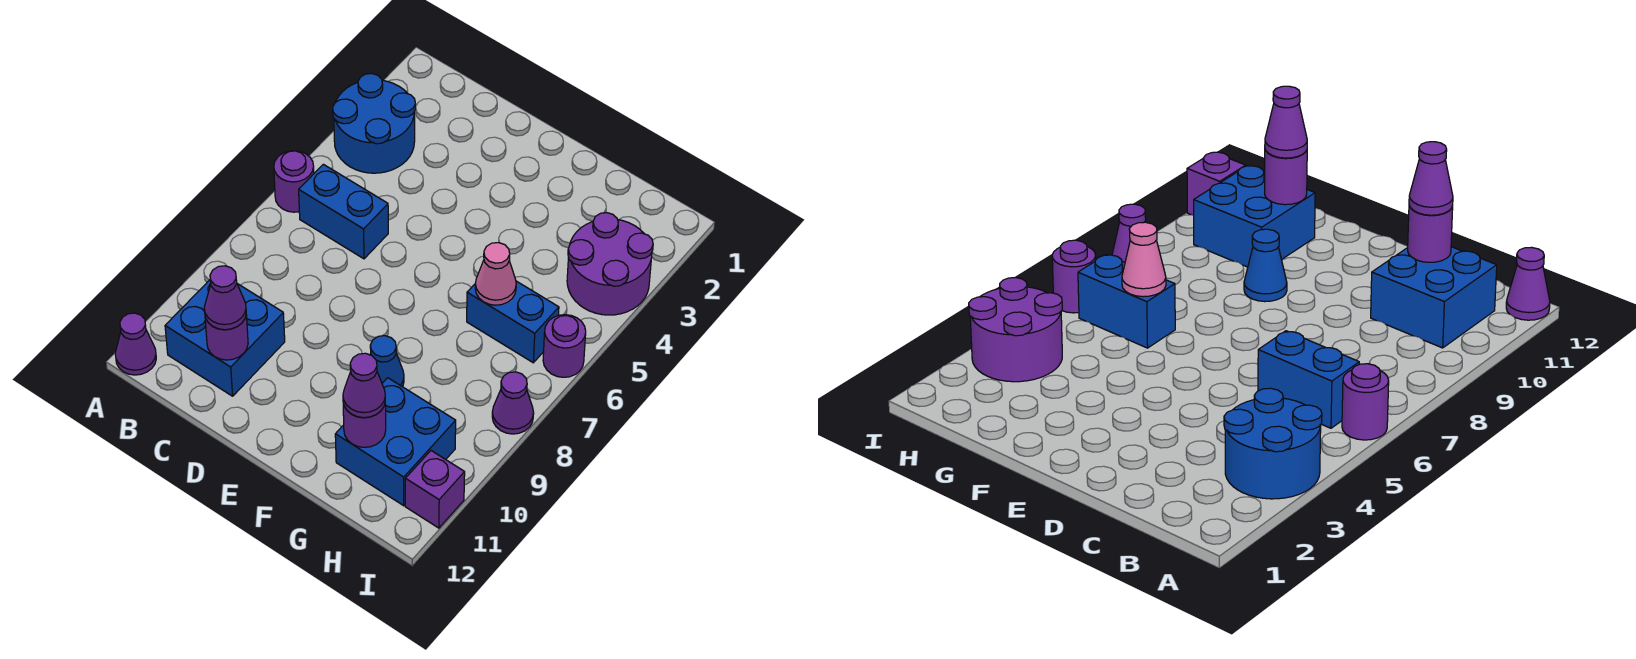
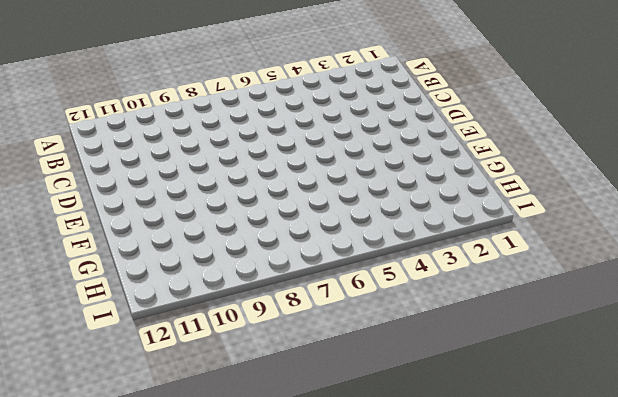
none -> blue round brick A3:B4 level 1
none -> purple round brick A6 level 1
none -> purple cone A12 level 1

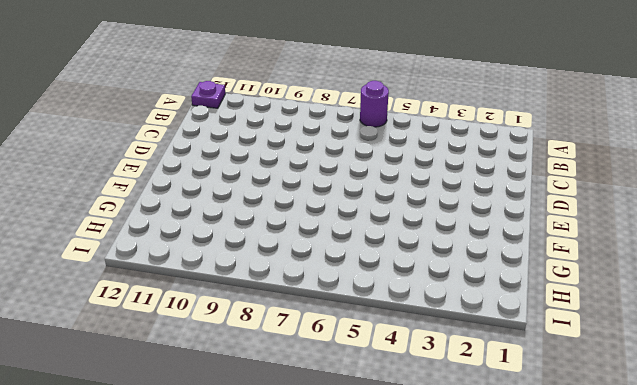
purple plate A12 level 1 -> purple cone A12 level 1
none -> blue round brick A3:B4 level 1
none -> blue brick B6:C6 level 1
none -> blue brick B10:C11 level 1

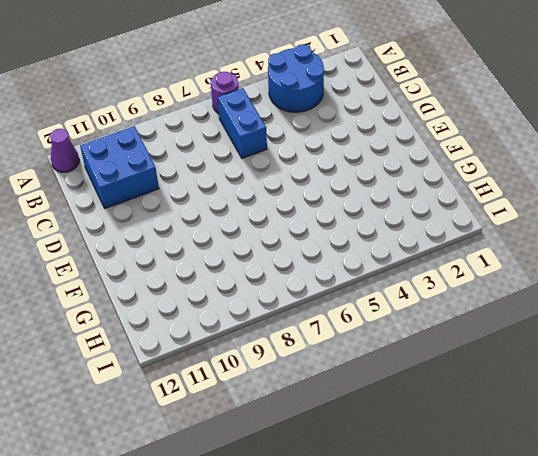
none -> blue cone F9 level 1
none -> blue brick G6:H6 level 1
none -> blue brick G10:H11 level 1

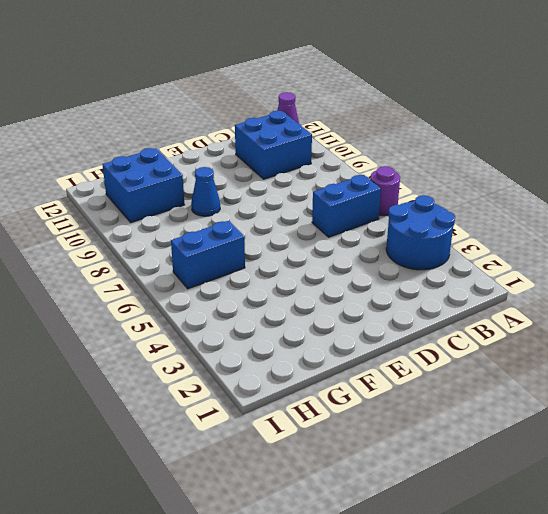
none -> purple round brick H3:I4 level 1
none -> purple round brick I6 level 1
none -> purple cone I8 level 1

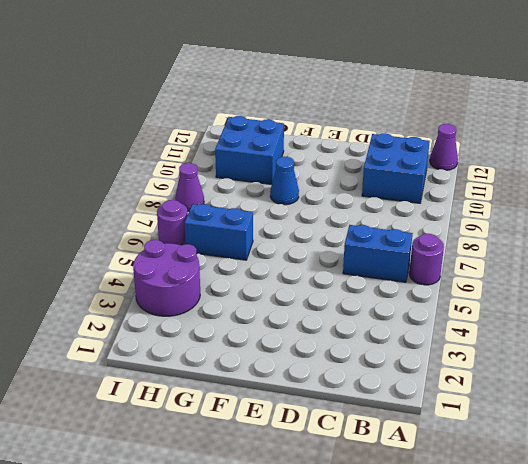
none -> blue round brick A3:B4 level 1
none -> purple brick I11 level 1
none -> purple round brick C11 level 2

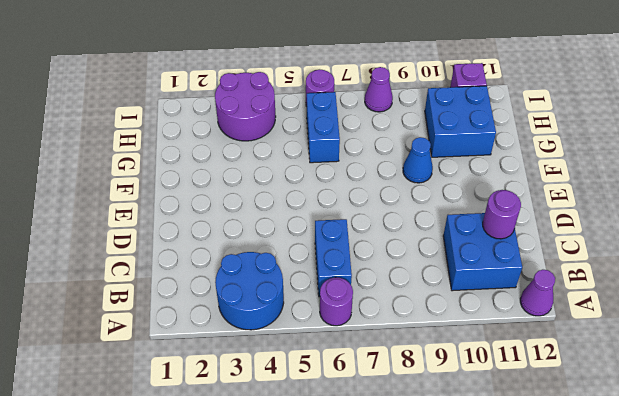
none -> pink cone G6 level 2
none -> purple round brick G11 level 2
none -> purple cone C11 level 3

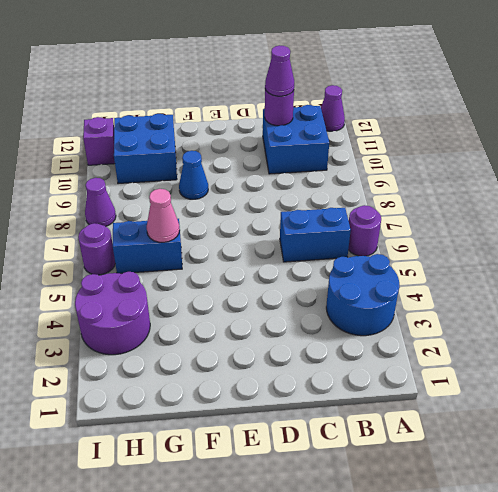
none -> purple round brick G11 level 2
none -> purple cone G11 level 3

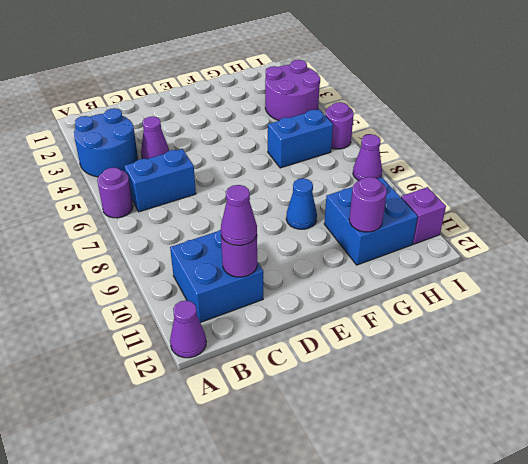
purple cone C4 level 1 -> purple cone G11 level 3
none -> pink cone G6 level 2

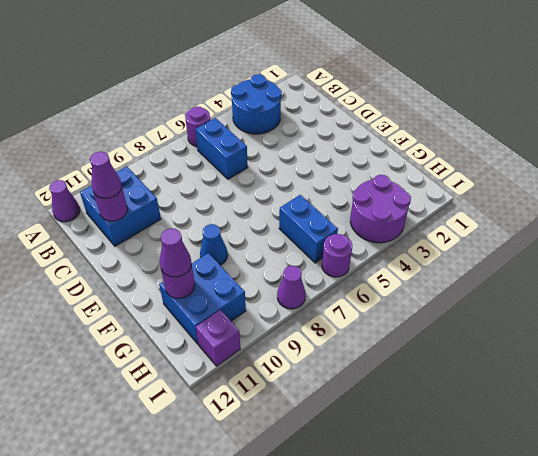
none -> pink cone G6 level 2

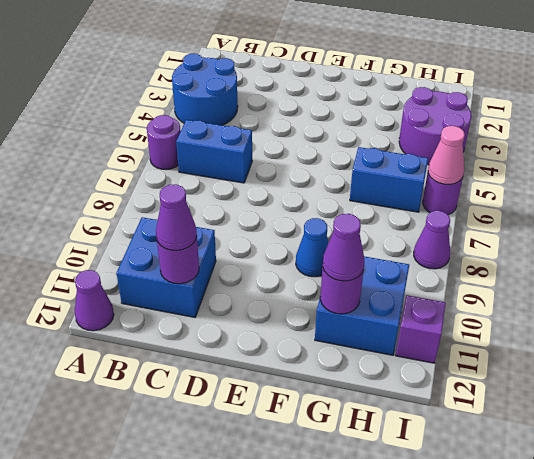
pink cone I6 level 2 -> pink cone G6 level 2

